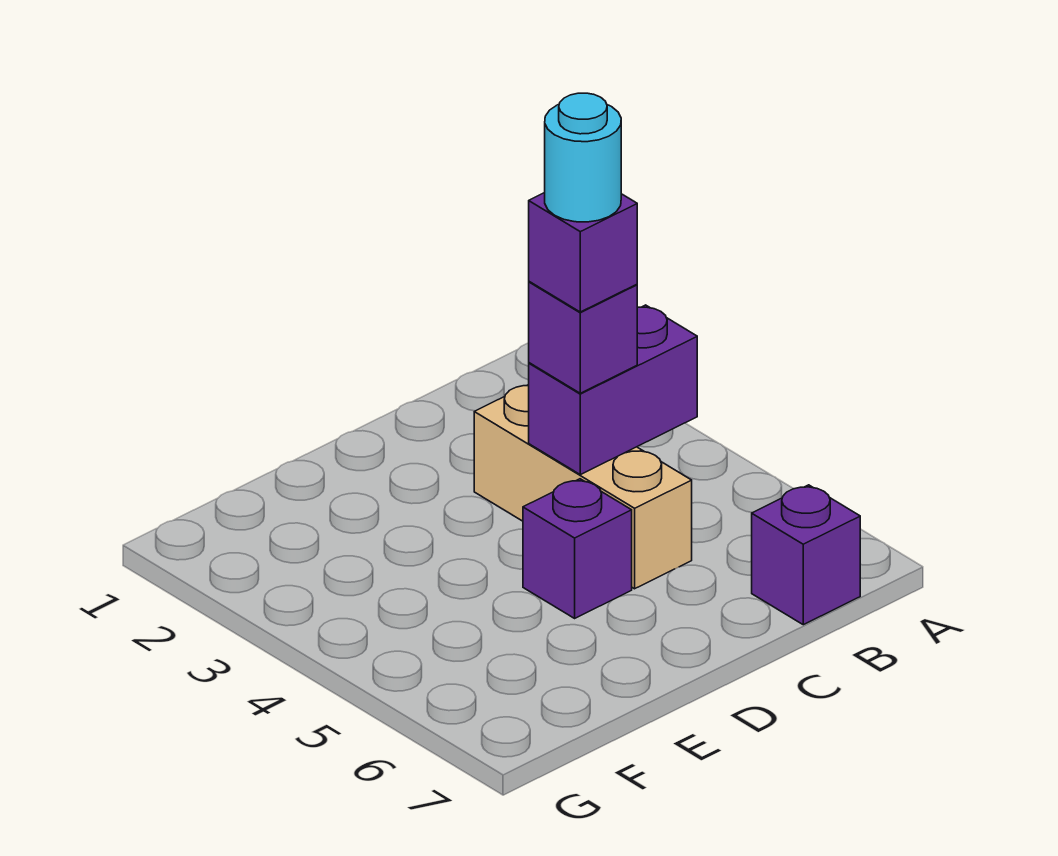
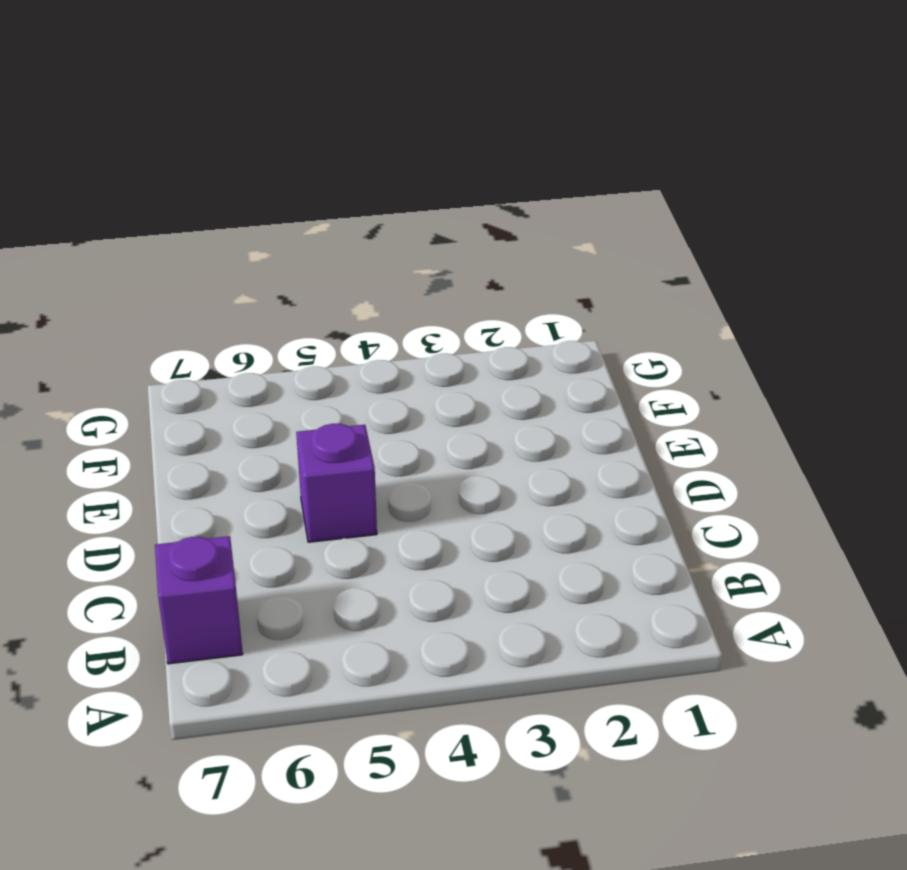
none -> tan brick C3:C5 level 1
none -> purple brick B4:C4 level 2

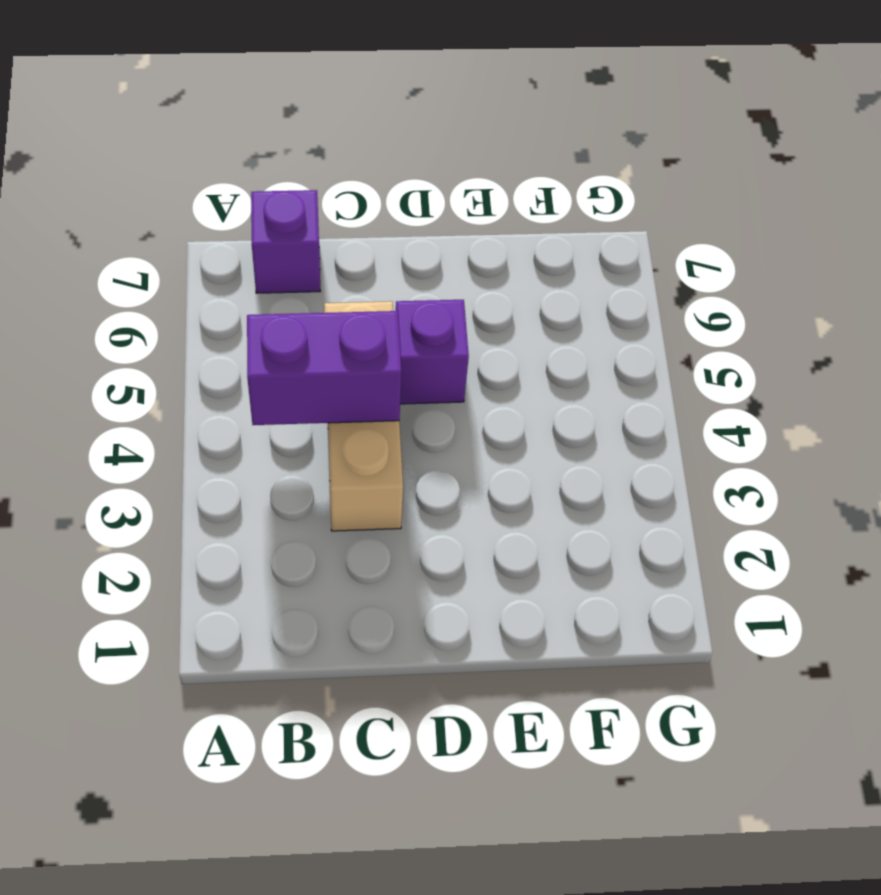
none -> purple brick C4 level 3
none -> purple brick C4 level 4

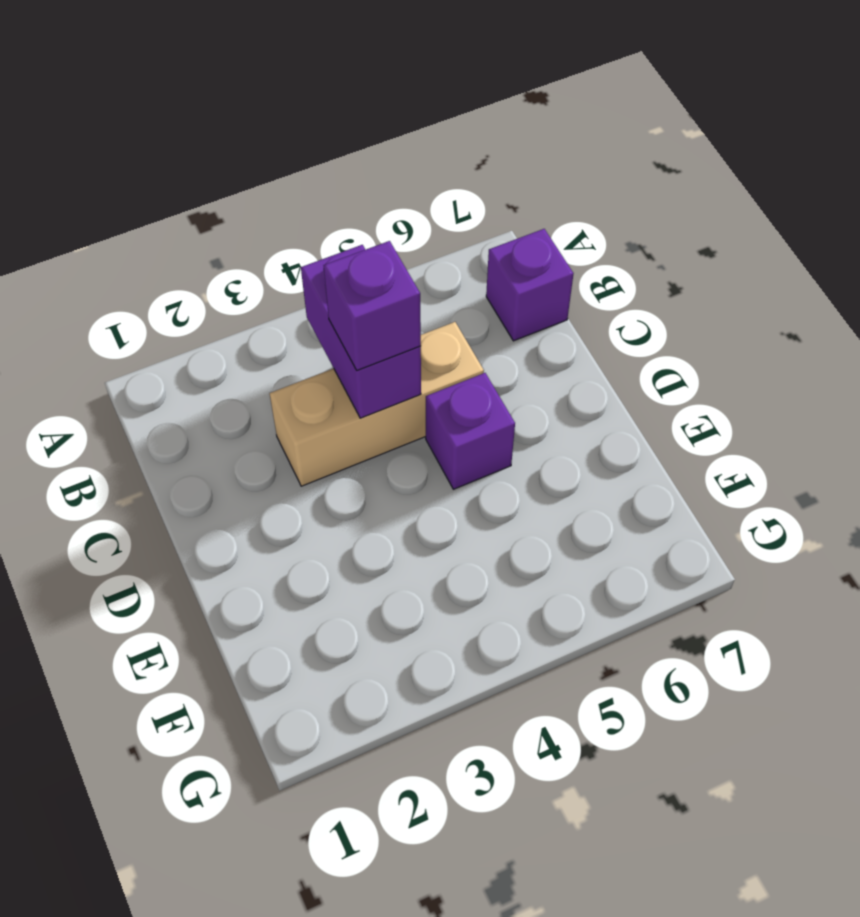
none -> purple brick C4 level 4
none -> cyan round brick C4 level 5

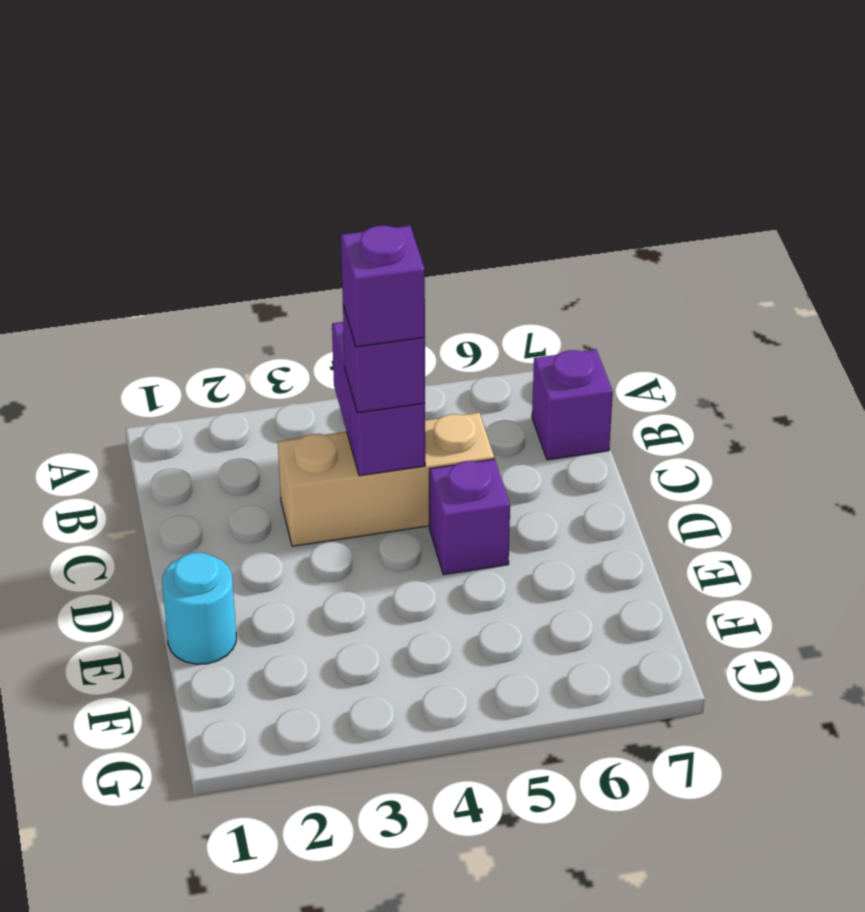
cyan round brick E1 level 1 -> cyan round brick C4 level 5

